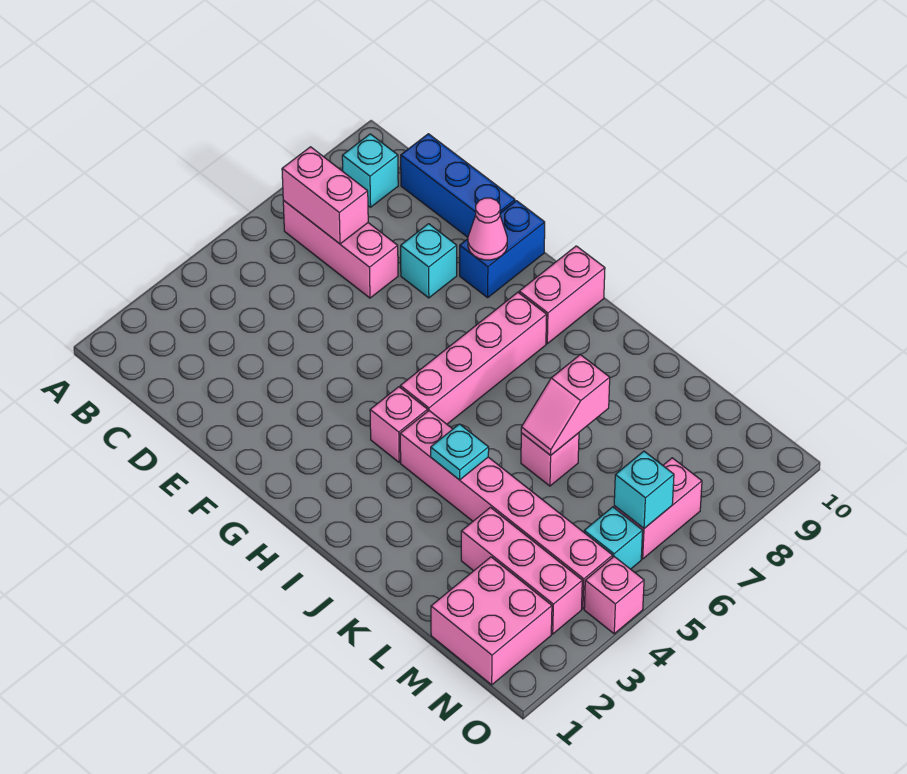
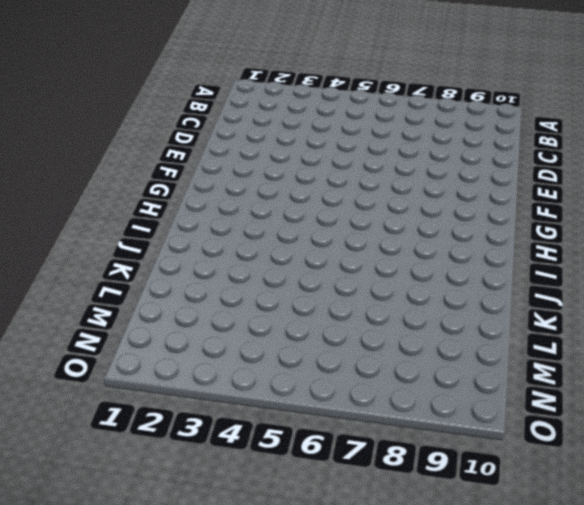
none -> pink brick B7:D7 level 1
none -> cyan brick B9 level 1
none -> blue brick C10:E10 level 1

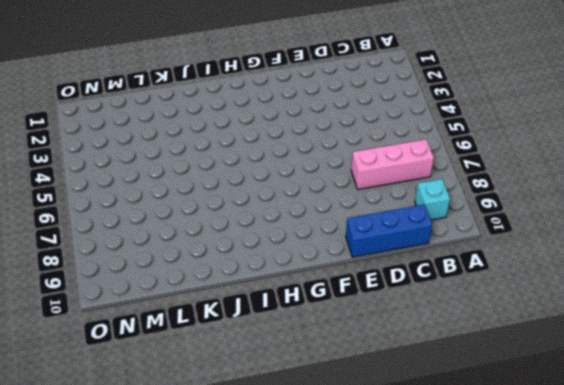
none -> cyan brick E8 level 1
none -> blue brick F9:F10 level 1
none -> pink brick H4 level 1

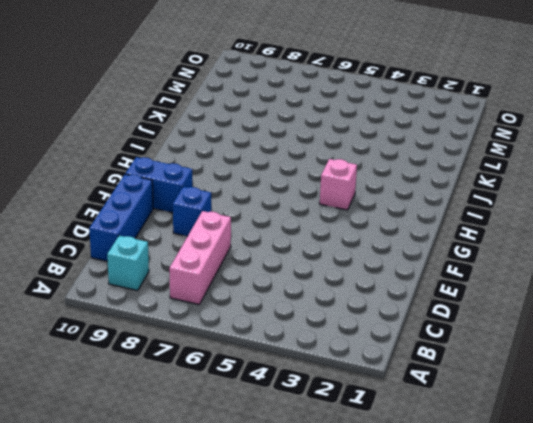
blue brick E8 level 1 -> cyan brick E8 level 1
none -> pink brick H5:H8 level 1
none -> pink brick H9:H10 level 1
none -> pink brick I4:N4 level 1

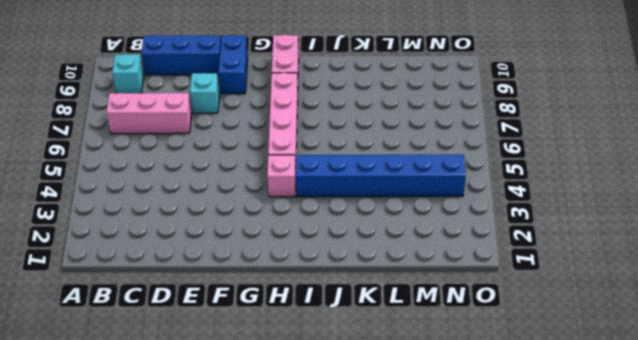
blue brick I4:N4 level 1 -> pink brick I4:N4 level 1
none -> pink brick K6 level 1
none -> pink brick L3:N3 level 1
none -> pink brick M1:N2 level 1

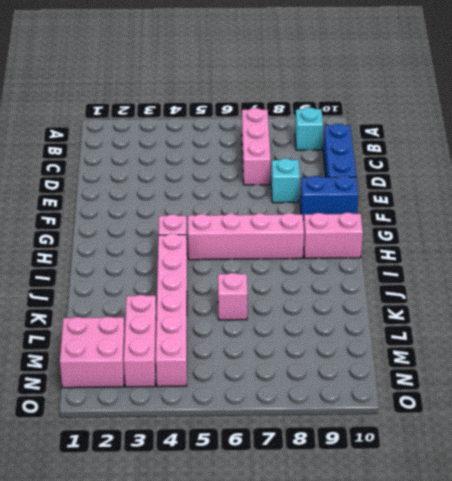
none -> cyan brick N5 level 1
none -> pink brick N6:N7 level 1
none -> pink brick O4 level 1

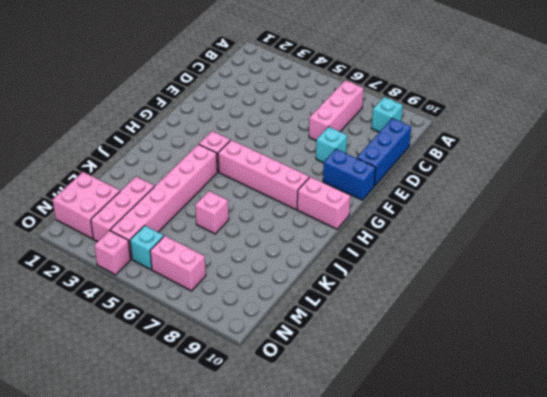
none -> pink brick B7:C7 level 2
none -> pink cone F9 level 2
none -> cyan plate J4 level 2

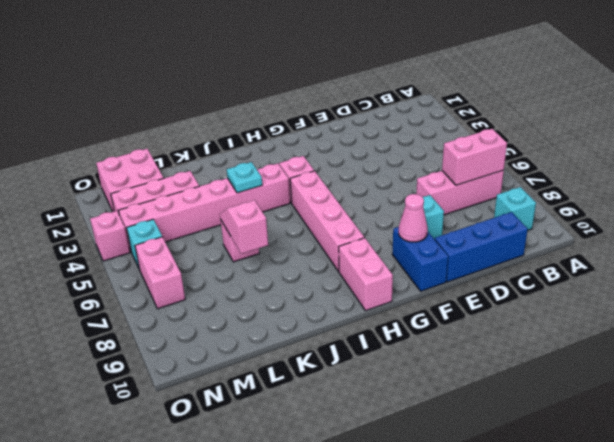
none -> cyan brick N6 level 2

